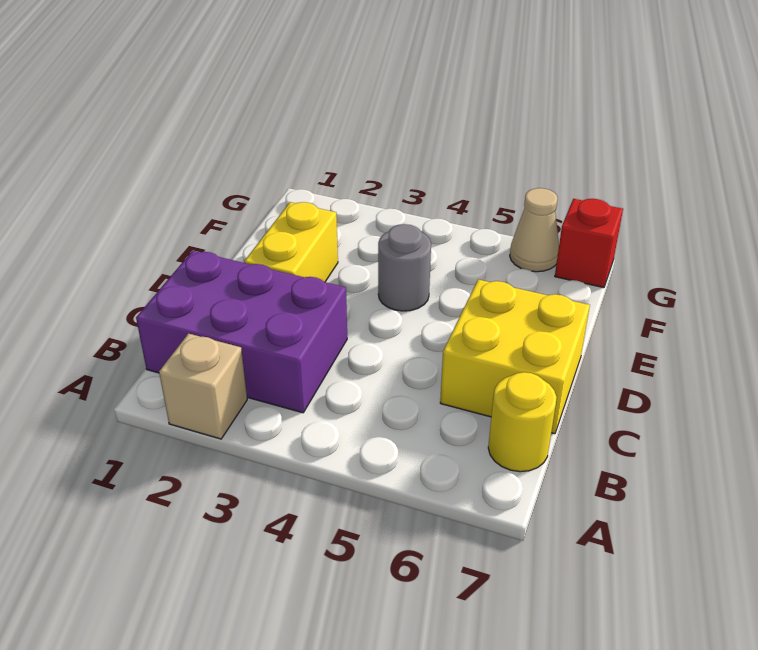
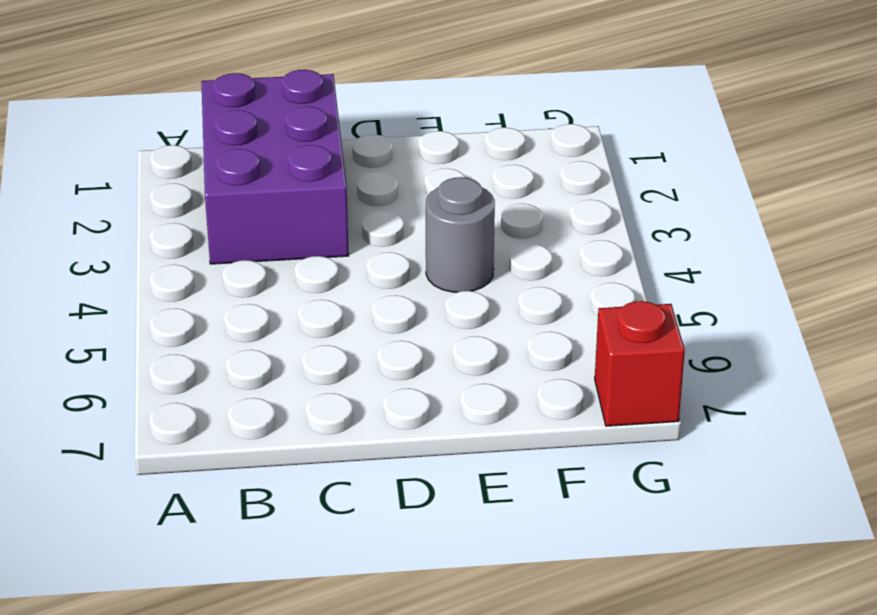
none -> tan brick A2 level 1
none -> yellow round brick B7 level 1

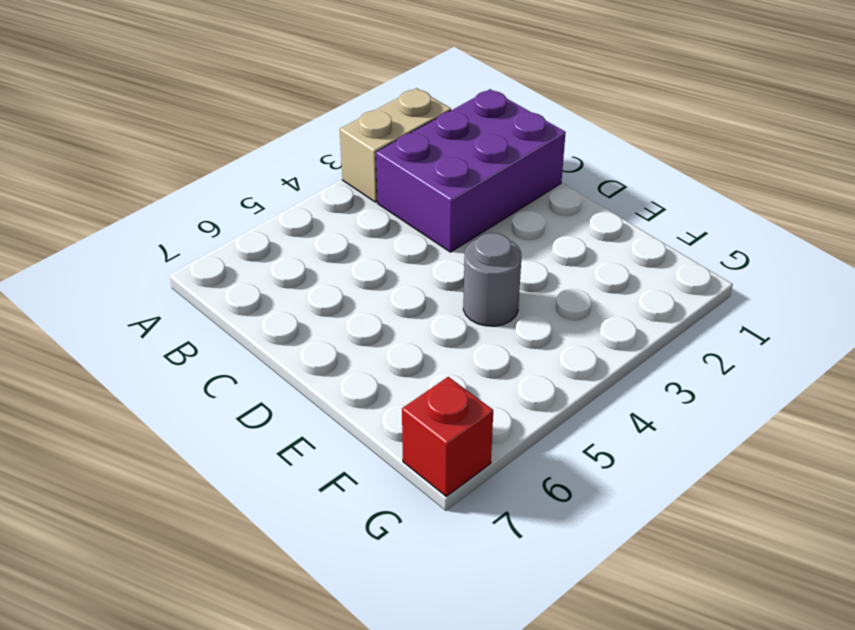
tan brick A2:A3 level 1 -> tan brick A2 level 1
none -> yellow round brick B7 level 1
none -> yellow brick C6:D7 level 1

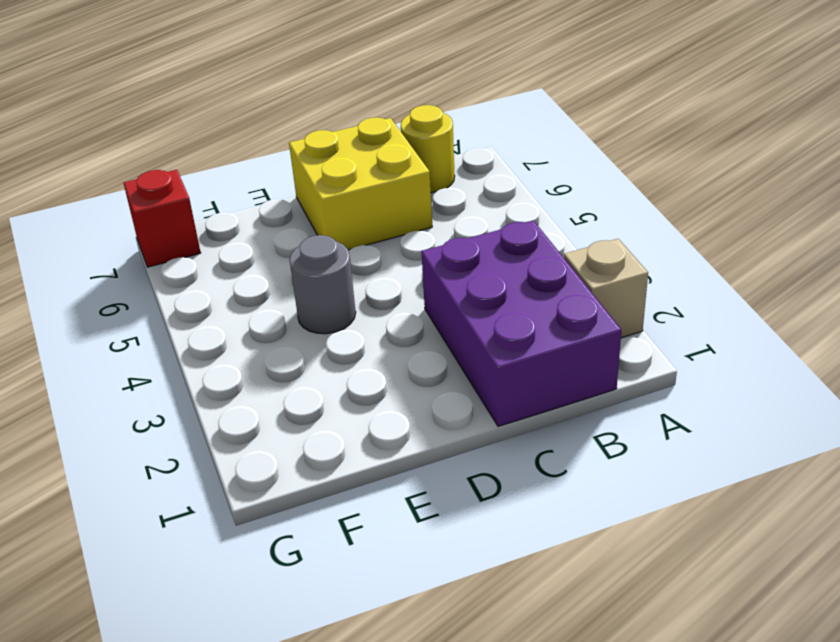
none -> yellow brick D2:E2 level 1
none -> tan cone G6 level 1

